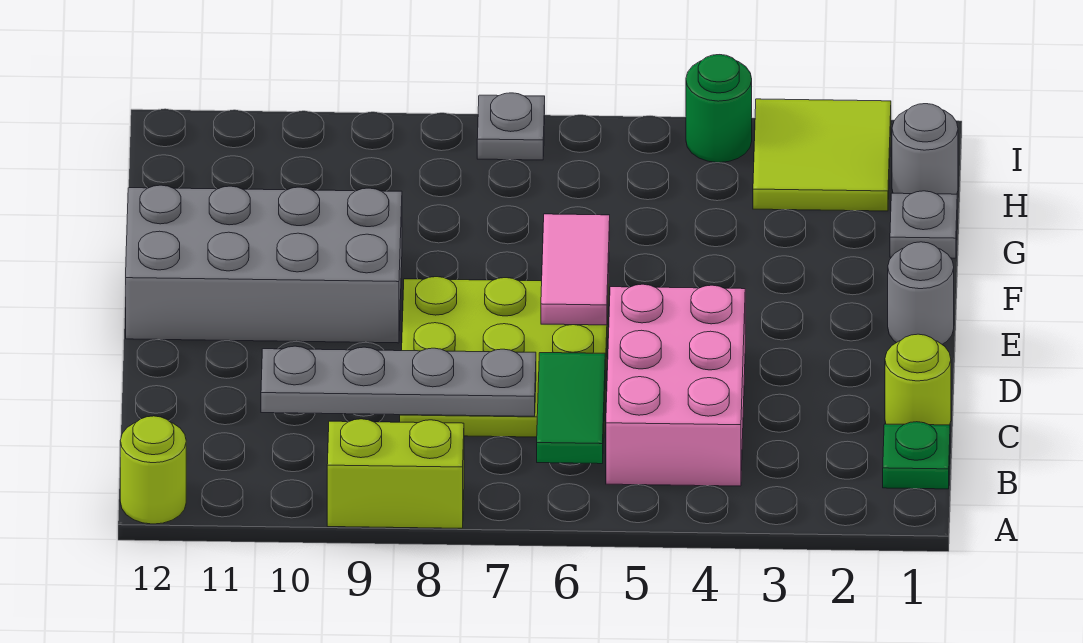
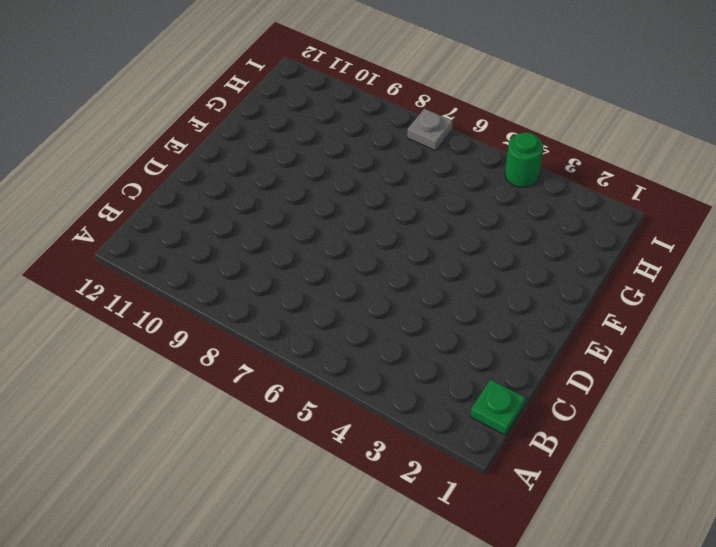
none -> lime brick A8:A9 level 1
none -> lime round brick A12 level 1
none -> pink brick B4:D5 level 1

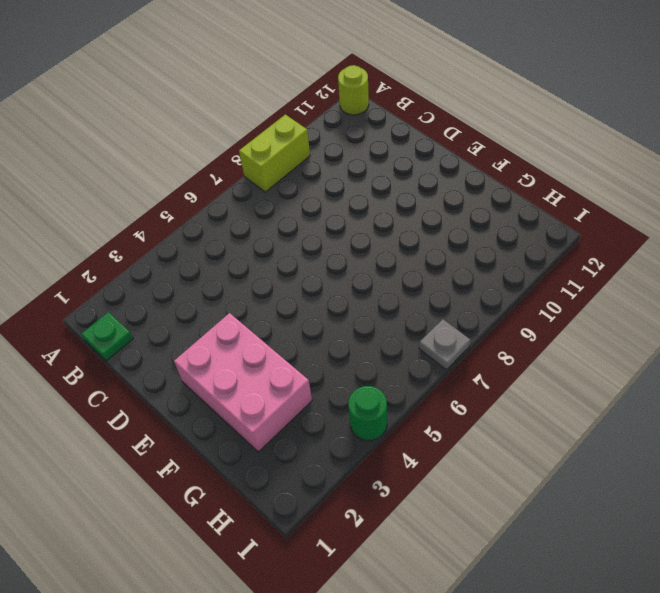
pink brick E2:G3 level 1 -> pink brick B4:D5 level 1
none -> lime round brick C1 level 1
none -> lime plate C6:E8 level 1
none -> grey round brick E1 level 1

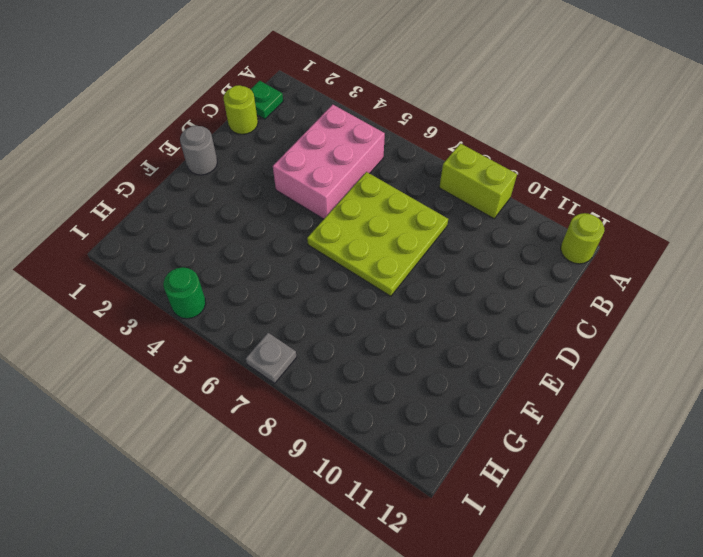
none -> grey brick E9:F12 level 1
none -> grey plate G1 level 1
none -> grey round brick H1 level 1

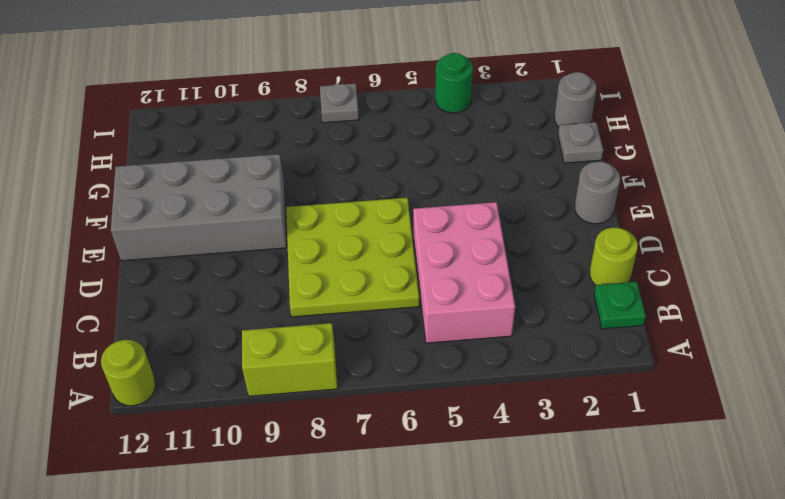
none -> lime tile H2:I3 level 1
none -> green tile B6:C6 level 2
none -> grey plate C7:C10 level 2

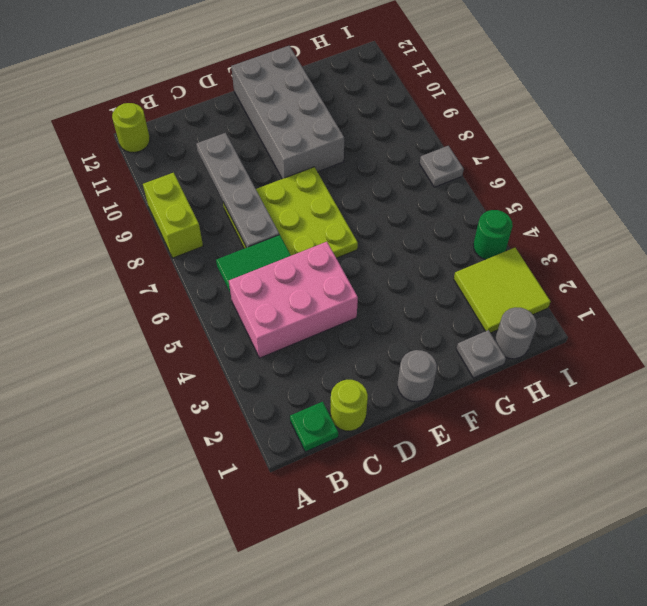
none -> pink tile E6:F6 level 2

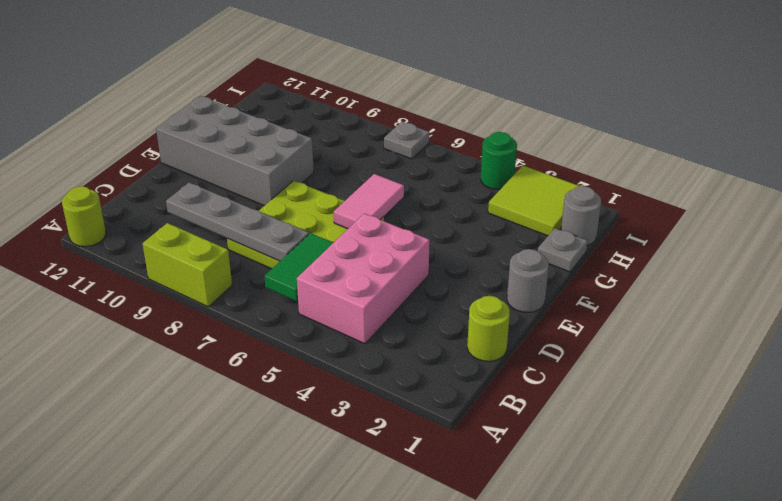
none -> green plate B1 level 1

